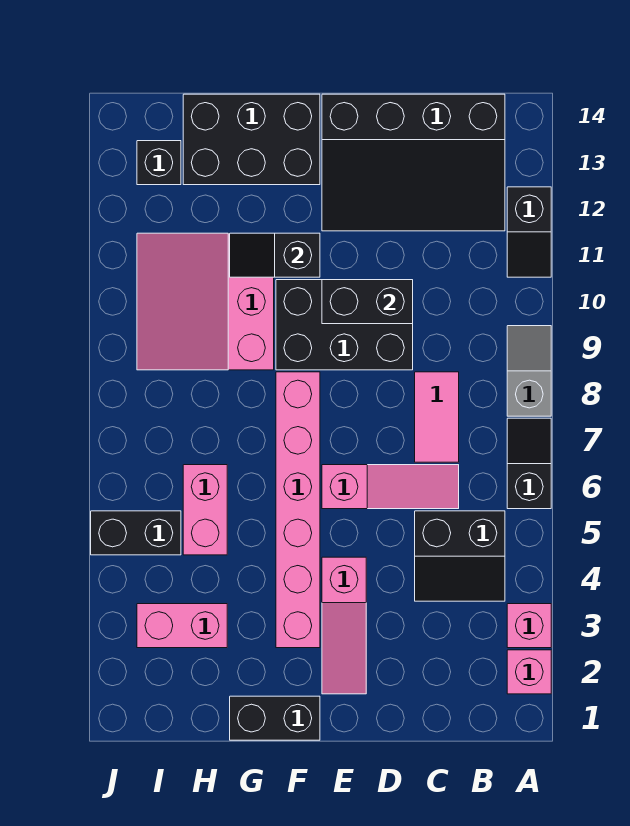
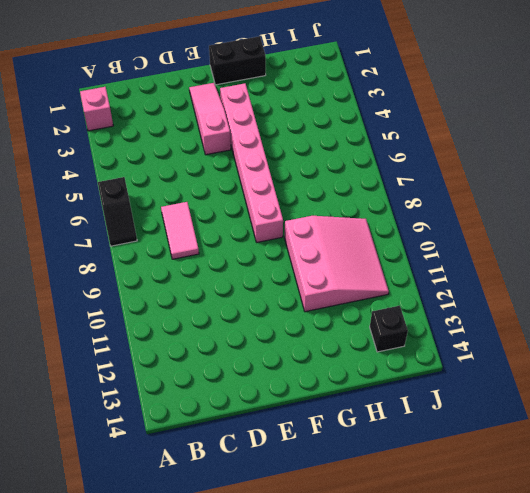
none -> pink brick A3 level 1
none -> grey slope A8:A9 level 1 top 8
none -> black slope A11:A12 level 1 top 12

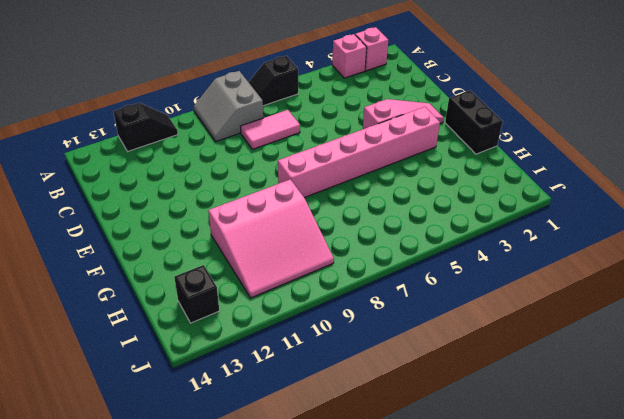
grey slope A8:B9 level 1 top 8 -> grey slope A8:A9 level 1 top 8
none -> black slope B4:C5 level 1 top 5
none -> black slope B12:E14 level 1 top 14
none -> pink slope C6:E6 level 1 top E

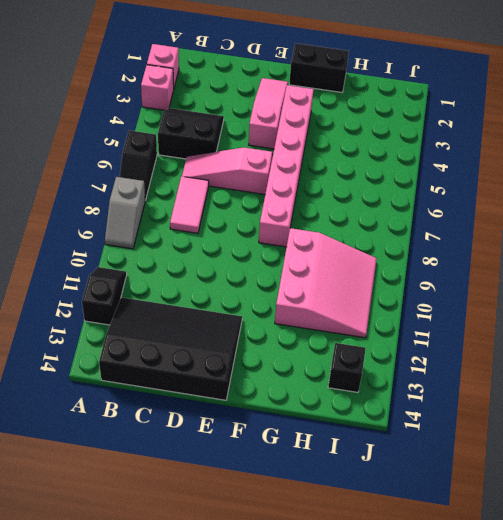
none -> black brick D9:F10 level 1
none -> black brick F13:H14 level 1
none -> pink brick H3:I3 level 1

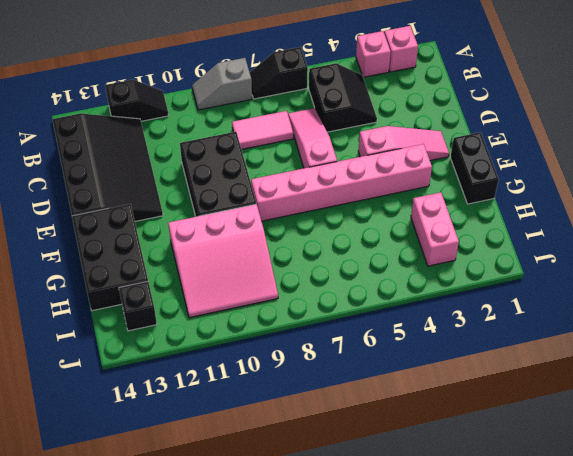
none -> pink brick H5:H6 level 1
none -> black brick I5:J5 level 1
none -> black brick D10:E10 level 2

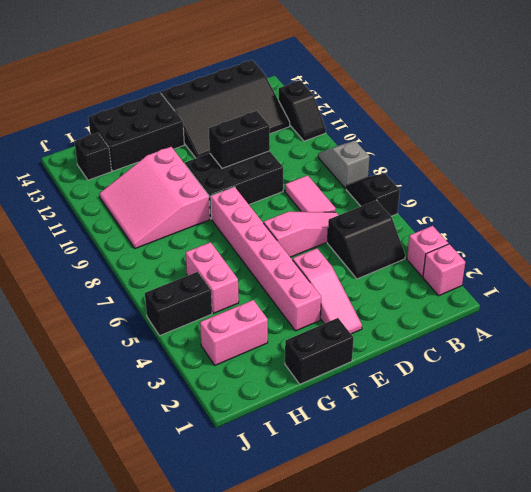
none -> black slope F11:G11 level 2 top F

